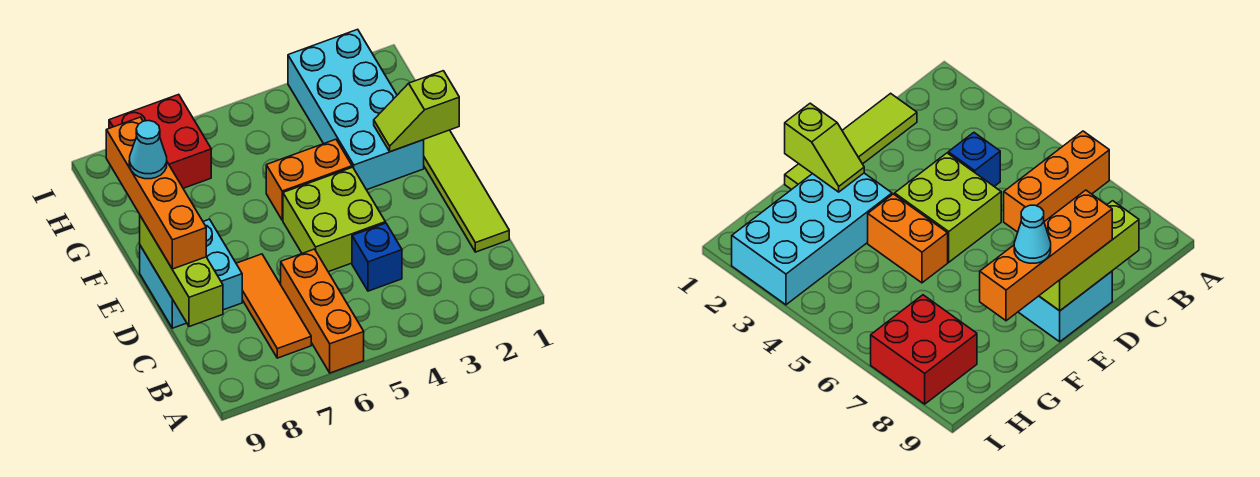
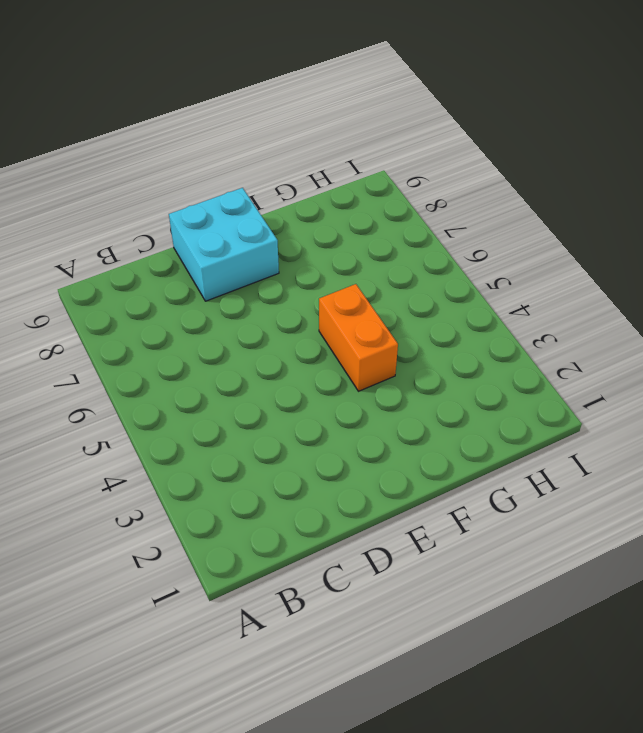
none -> orange brick A6:C6 level 1
none -> orange tile B7:D7 level 1
none -> lime tile C1:F1 level 1

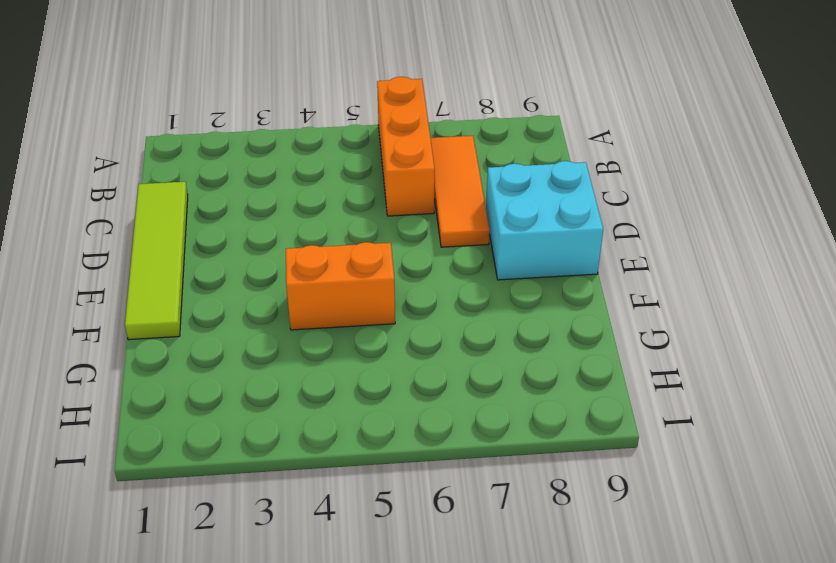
none -> blue brick C4 level 1
none -> lime brick D4:E5 level 1
none -> cyan brick F2:I3 level 1

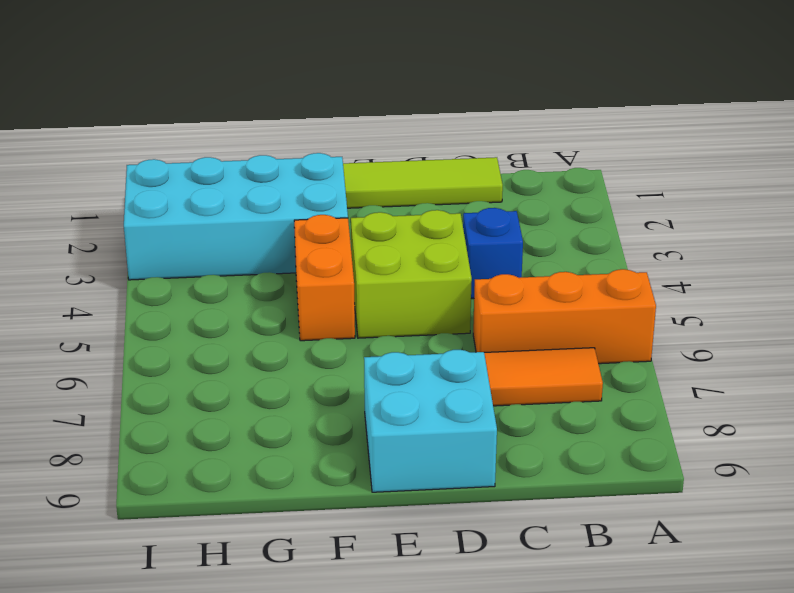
none -> red brick H7:I8 level 1
none -> lime brick C9:E9 level 2
none -> lime slope F1:F2 level 2 top 1

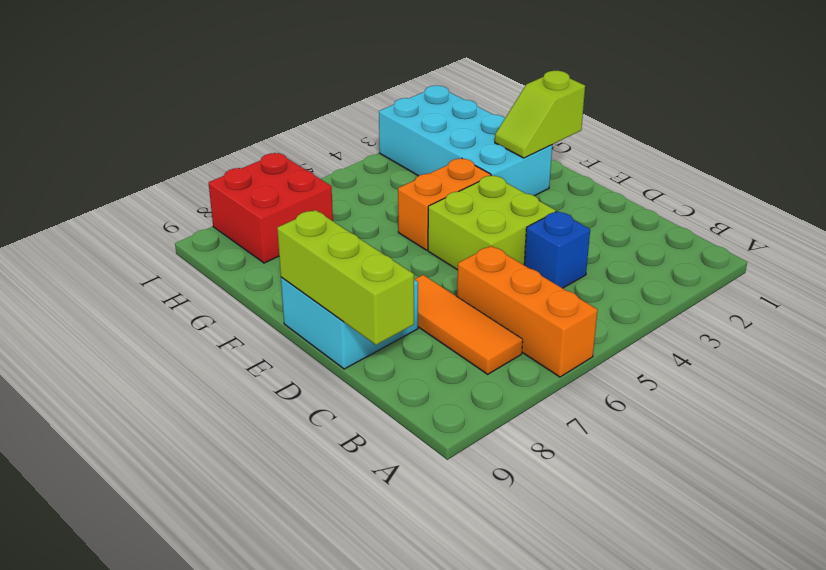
none -> lime tile C1:F1 level 1
none -> orange brick D9:G9 level 3
none -> cyan cone F9 level 4

